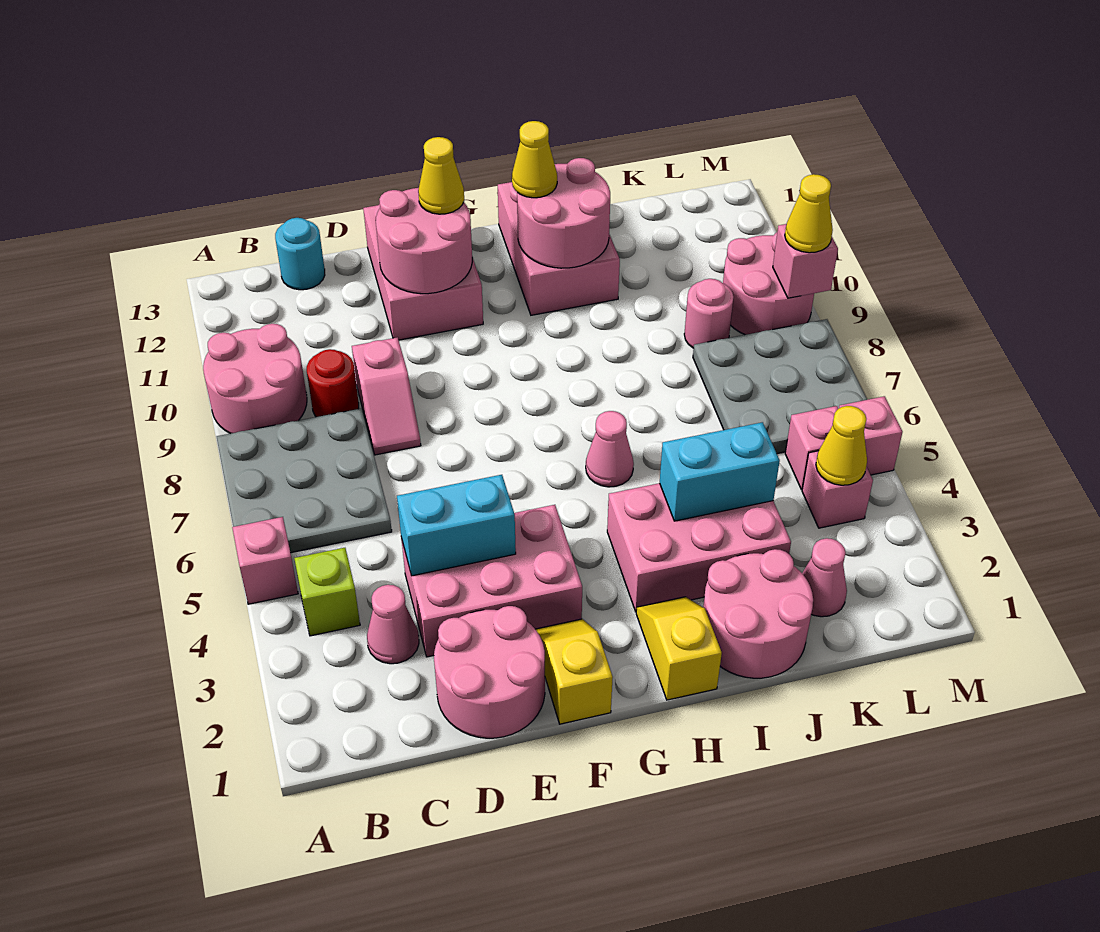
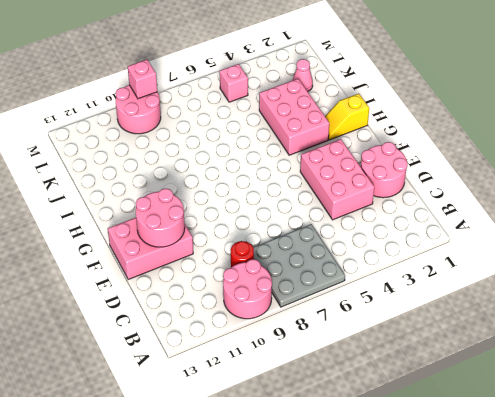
none -> pink brick A5 level 1
none -> lime brick B4 level 1
none -> pink cone C3 level 1
none -> cyan round brick C13 level 1

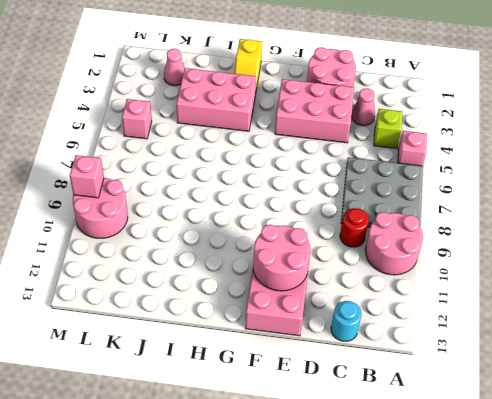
none -> pink slope D8:D9 level 1 top 9
none -> yellow slope F1:F2 level 1 top 1
none -> pink cone H6 level 1
none -> pink brick H11:I13 level 1

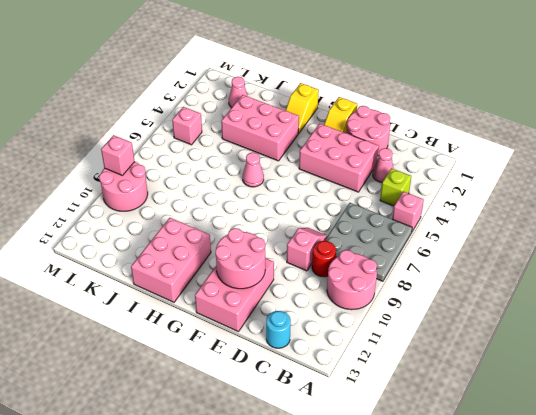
none -> pink round brick I1:J2 level 1
none -> grey plate K6:M8 level 1
none -> pink round brick K9 level 1
none -> pink brick L4 level 1

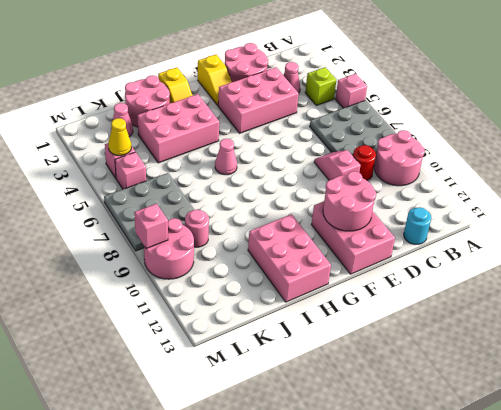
none -> pink brick M5 level 1
none -> cyan brick D4:E4 level 2
none -> pink round brick H11:I12 level 2
none -> cyan brick I4:J4 level 2

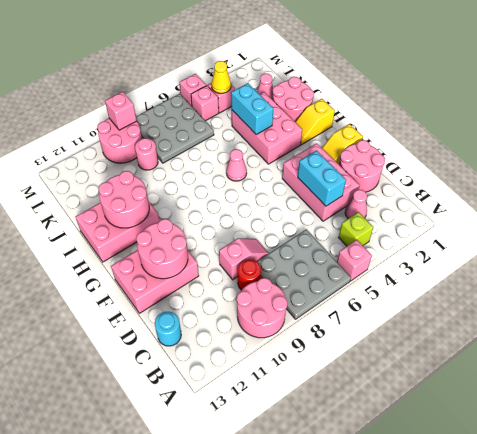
none -> yellow cone F12 level 3
none -> yellow cone H12 level 3
none -> yellow cone M9 level 3

